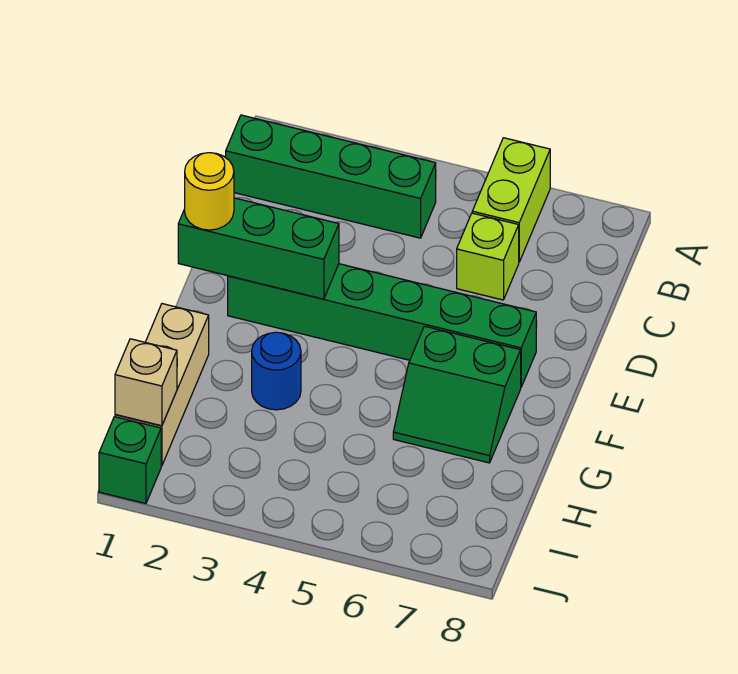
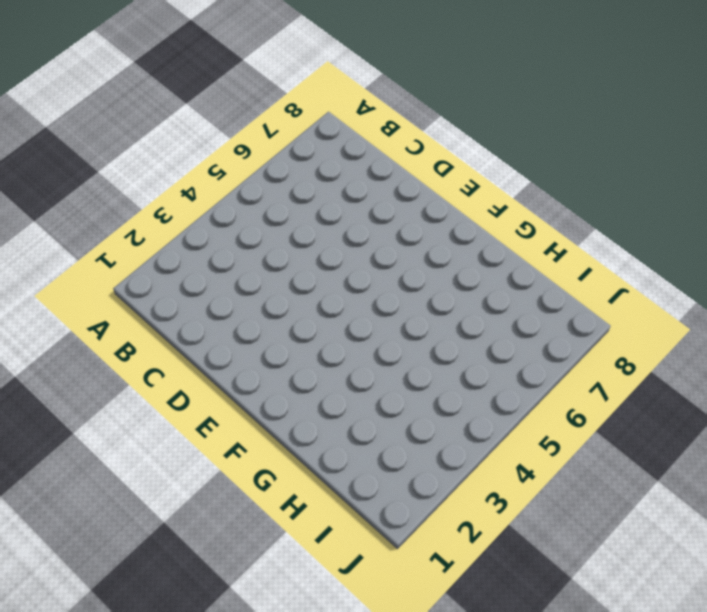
none -> lime brick A6:B6 level 1
none -> green brick B1:B4 level 1

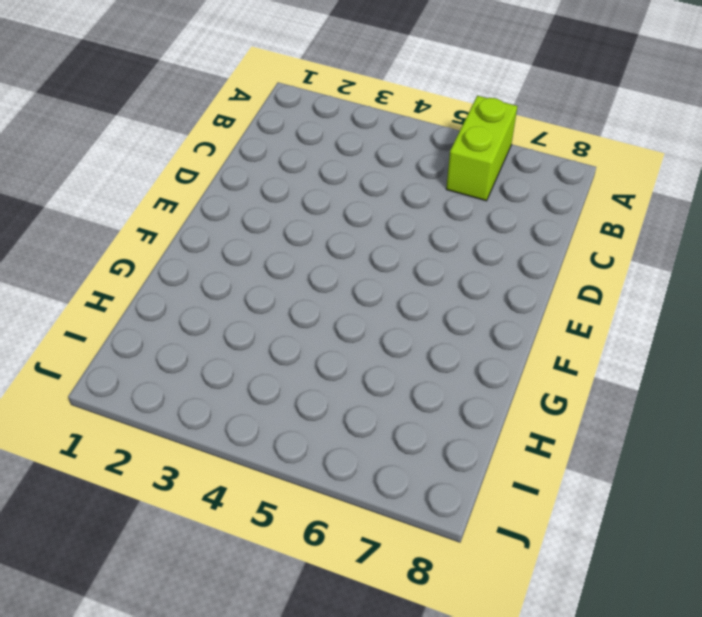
none -> green brick B1:B4 level 1
none -> lime brick C6 level 1

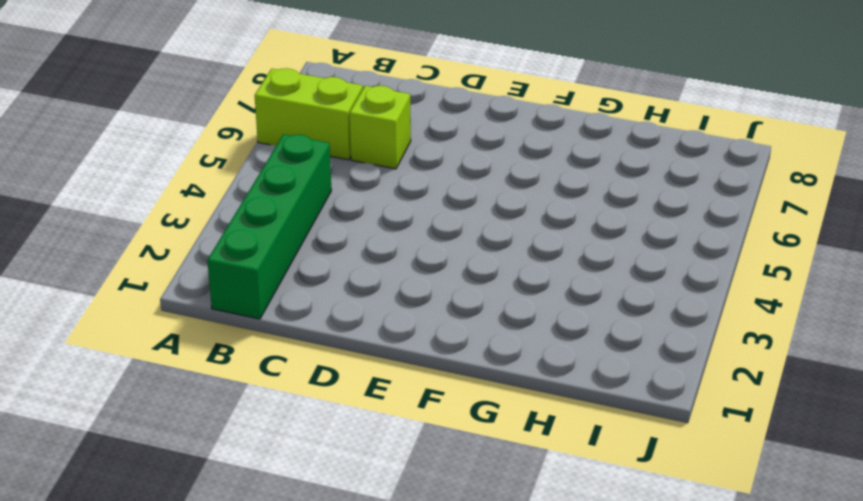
none -> green brick E2:E7 level 1
none -> green slope F6:G7 level 1 top F

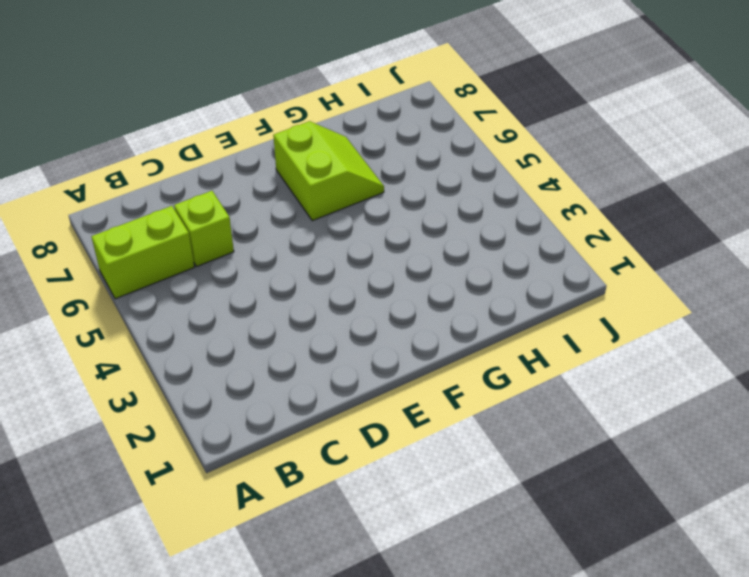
lime slope F6:G7 level 1 top F -> green slope F6:G7 level 1 top F
none -> green brick B1:B4 level 1
none -> green brick E2:E7 level 1

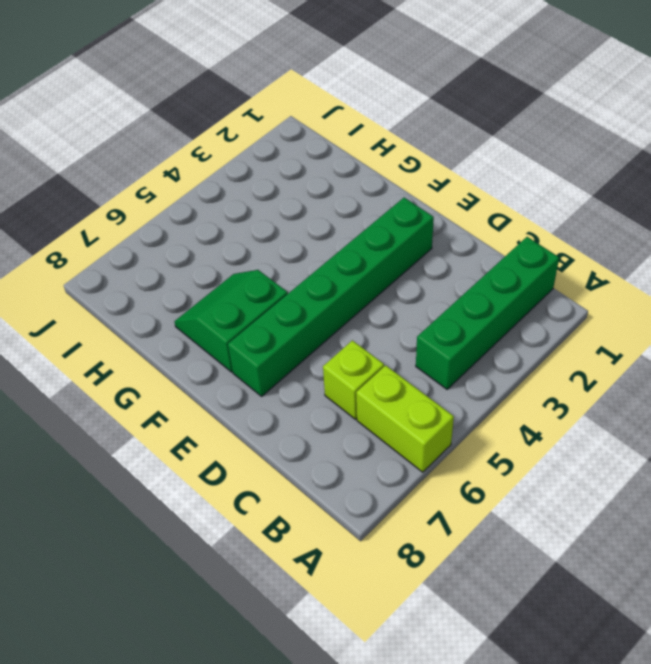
none -> tan brick G1:I1 level 1
none -> blue round brick G3 level 1

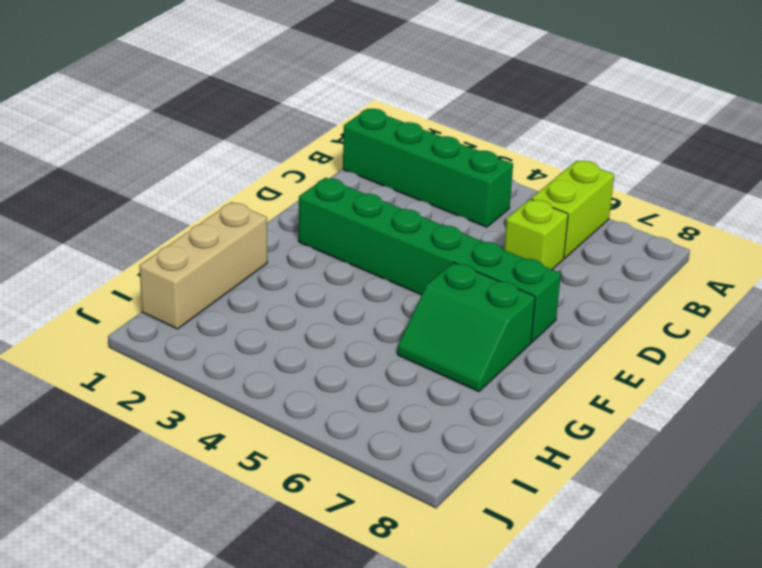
none -> blue round brick G3 level 1
none -> green brick J1 level 1

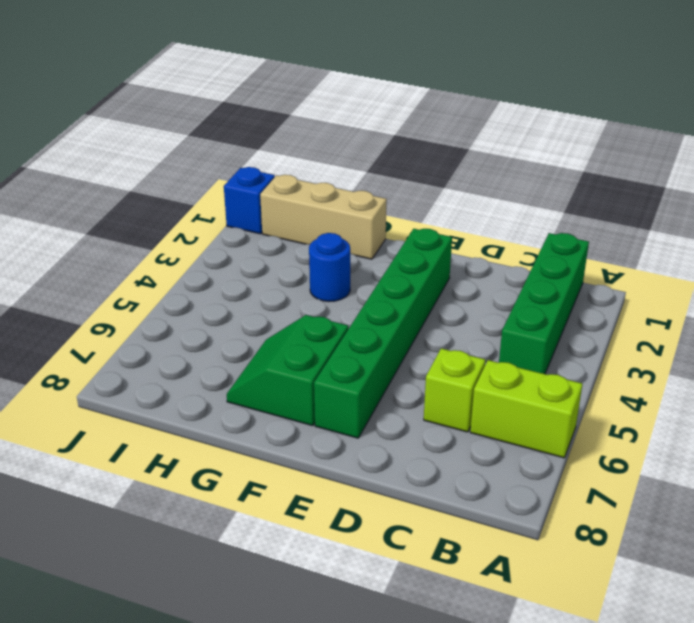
blue brick J1 level 1 -> green brick J1 level 1
none -> green brick E1:E3 level 2
none -> tan brick I1 level 2

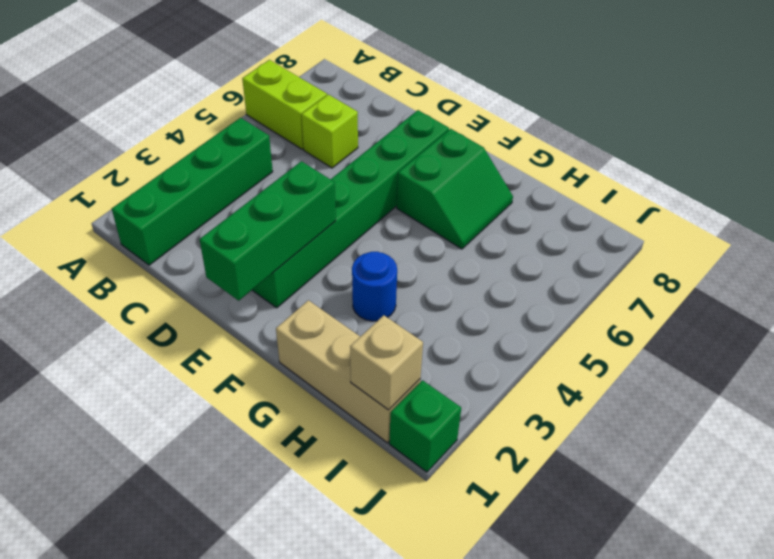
none -> yellow round brick E1 level 3

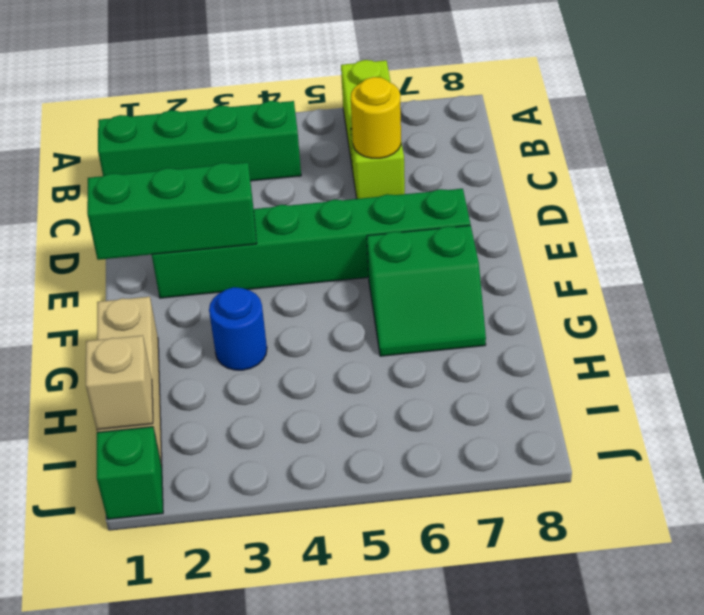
yellow round brick C6 level 2 -> yellow round brick E1 level 3

